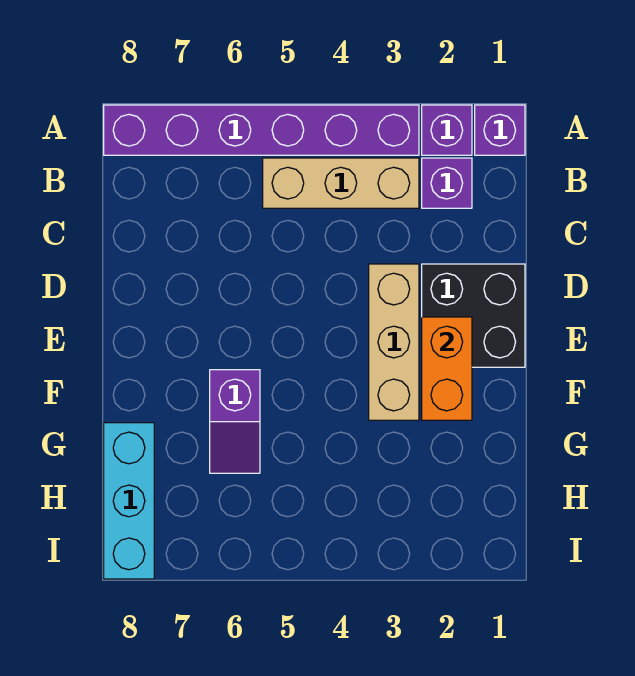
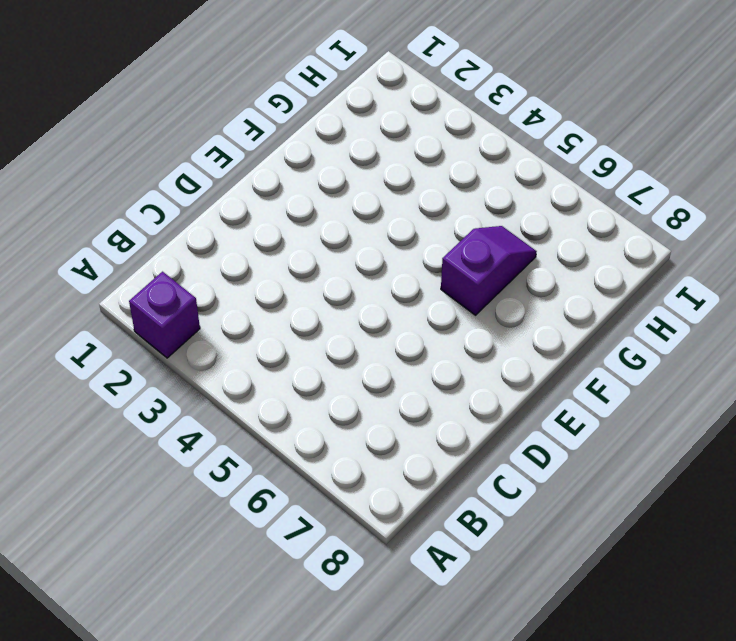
none -> purple brick A1 level 1
none -> purple brick A3:A8 level 1

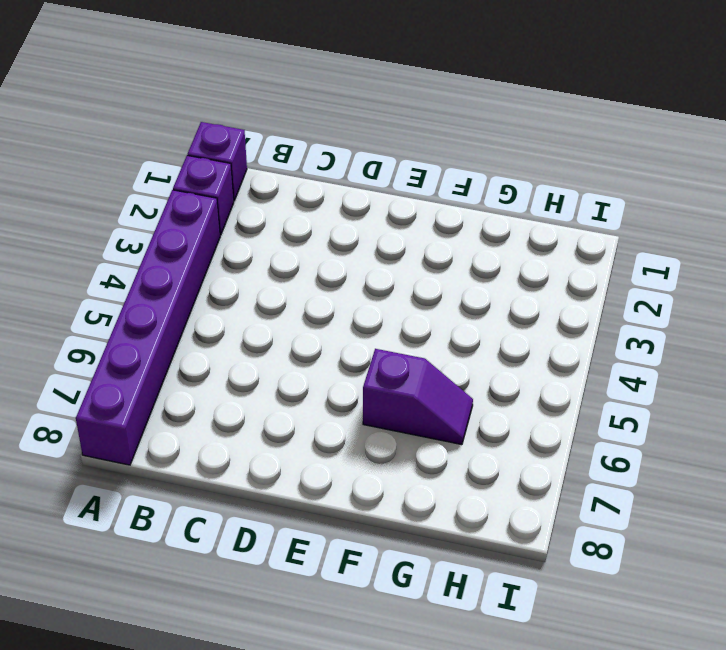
none -> purple brick B2 level 1
none -> tan brick B3:B5 level 1

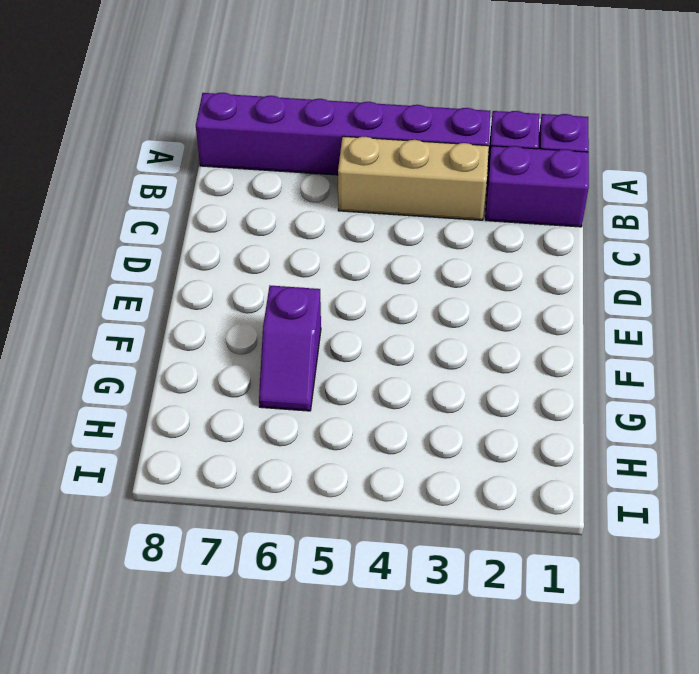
purple brick B1:B2 level 1 -> purple brick B2 level 1
none -> black brick D1:E2 level 1
none -> tan brick D3:F3 level 1

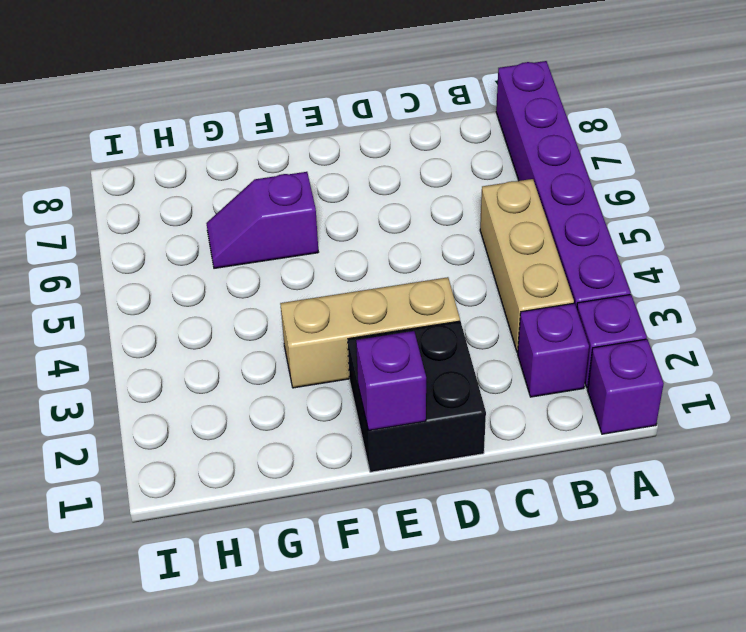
purple brick E1 level 2 -> none
none -> cyan brick G8:I8 level 1
none -> orange brick E2:F2 level 2

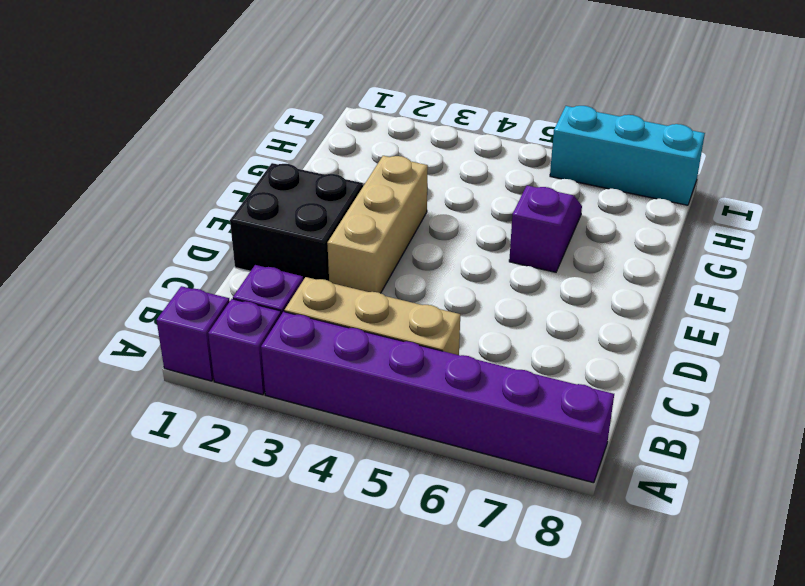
cyan brick I6:I8 level 1 -> cyan brick G8:I8 level 1
none -> orange brick E2:F2 level 2

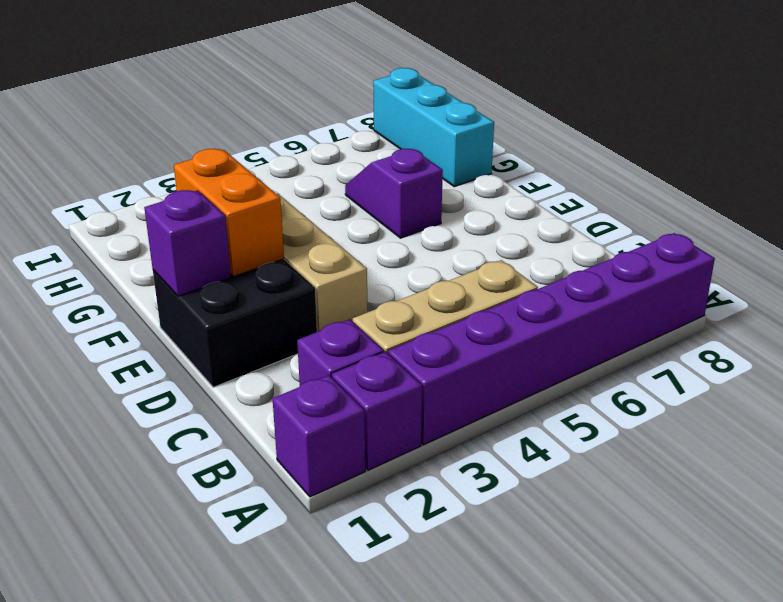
purple brick E1 level 2 -> none

